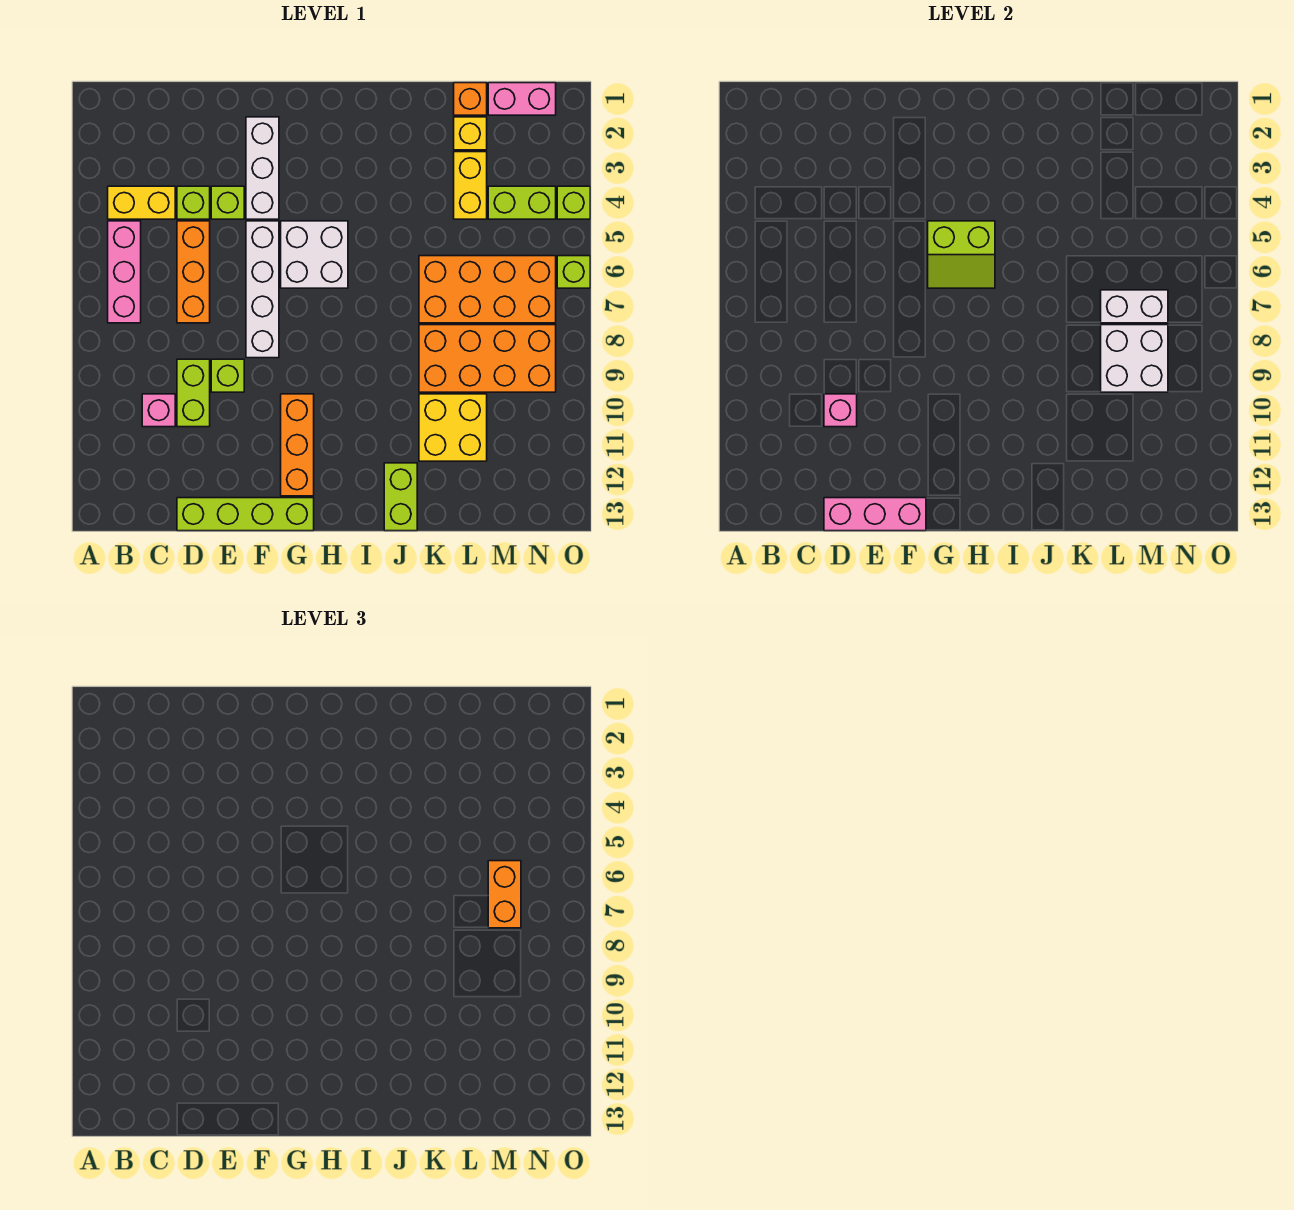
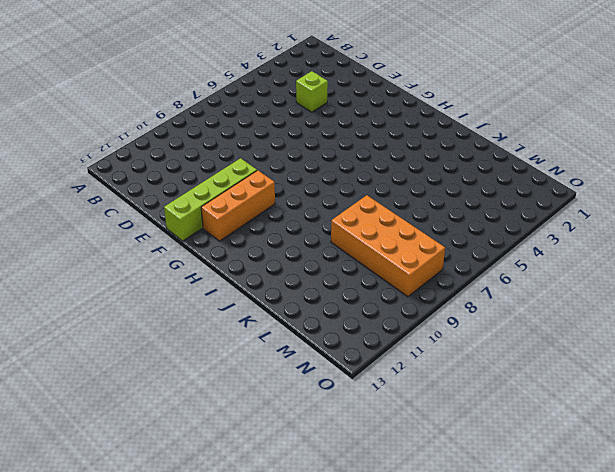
lime brick F10:F13 level 1 -> lime brick D13:G13 level 1
none -> yellow brick B4:C4 level 1
none -> pink brick B5:B7 level 1
none -> pink brick C10 level 1
none -> orange brick D5:D7 level 1

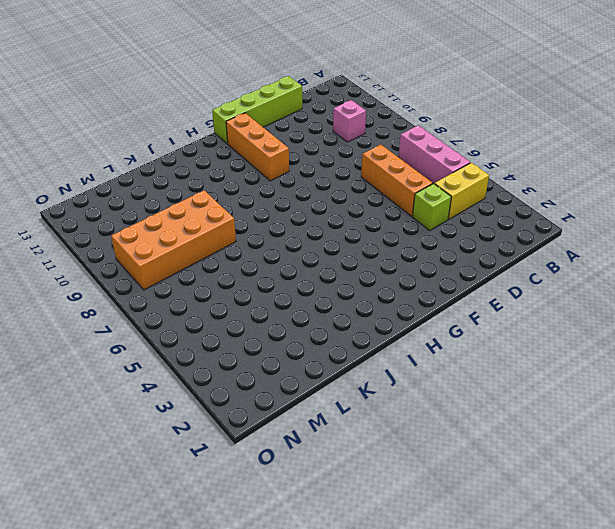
none -> lime brick D9:D10 level 1
none -> lime brick E4 level 1
none -> lime brick E9 level 1
none -> white brick F2:F4 level 1

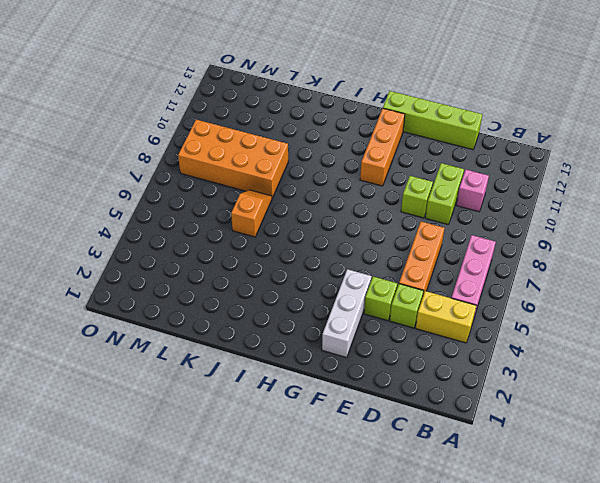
orange slope K6:K7 level 1 top 6 -> orange brick K6:N7 level 1
none -> white brick F5:F8 level 1
none -> white brick G5:H6 level 1
none -> lime brick J12:J13 level 1
none -> yellow brick K10:L11 level 1

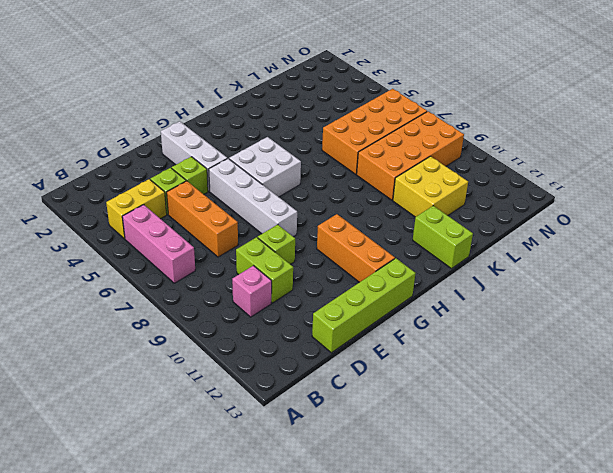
none -> orange brick L1 level 1
none -> yellow brick L2 level 1
none -> yellow brick L3:L4 level 1
none -> pink brick M1:N1 level 1

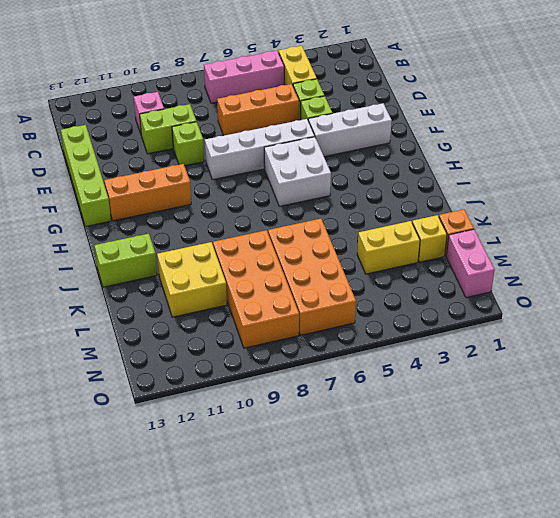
none -> lime brick M4:N4 level 1
none -> lime brick O4 level 1
none -> lime brick O6 level 1
none -> pink brick D10 level 2

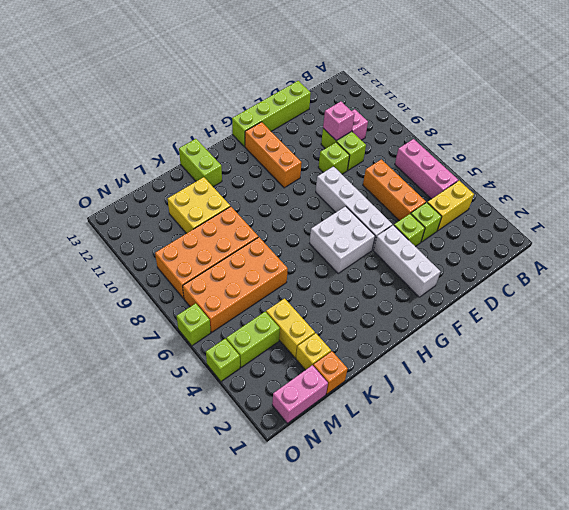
none -> pink brick D13:F13 level 2
none -> lime slope G5:H6 level 2 top 5
none -> white brick L7:M7 level 2
none -> white brick L8:M9 level 2

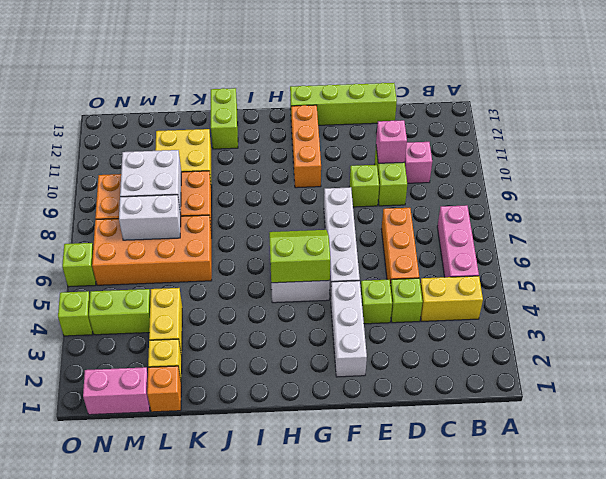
none -> pink brick D13:F13 level 2
none -> orange brick M6:M7 level 3

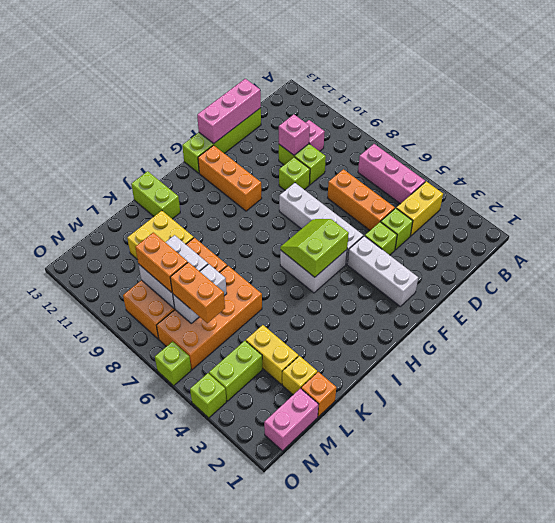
orange brick M8:M9 level 3 -> none

